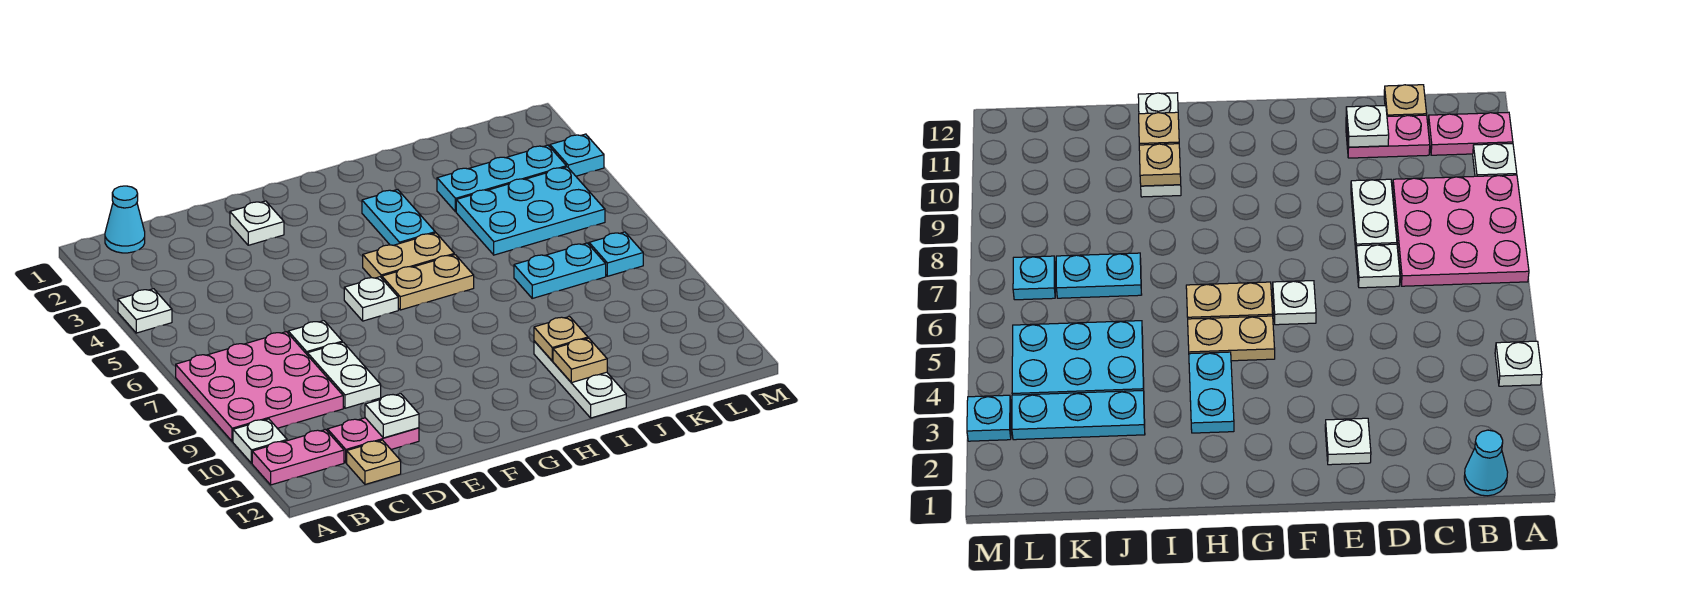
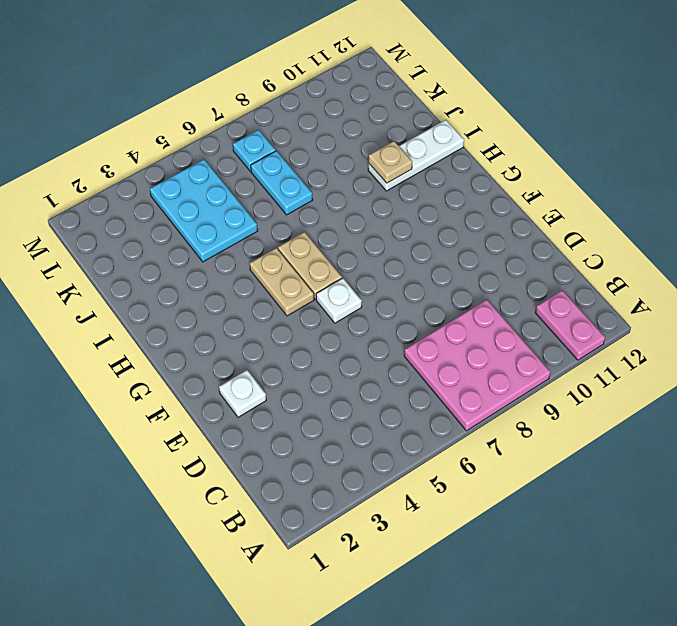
none -> white plate A4 level 1
none -> white plate A10 level 1
none -> cyan cone B1 level 1

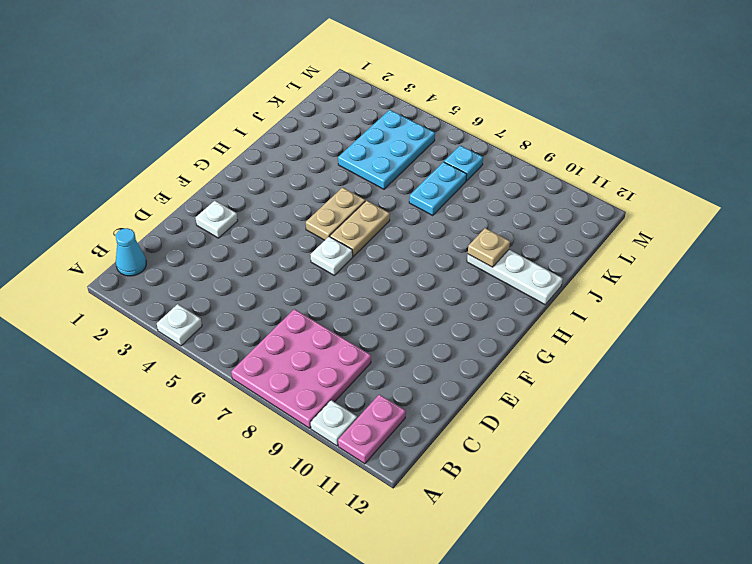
none -> pink plate C11:D11 level 1
none -> tan plate C12 level 1
none -> white plate D7 level 1

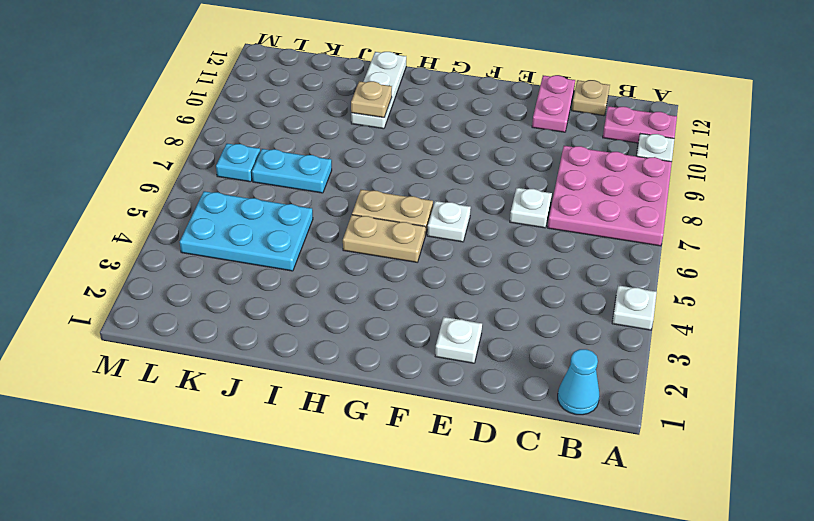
pink plate D11:D12 level 1 -> pink plate C11:D11 level 1
none -> white plate D8:D9 level 1
none -> cyan plate H3:H4 level 1
none -> cyan plate J3:L3 level 1

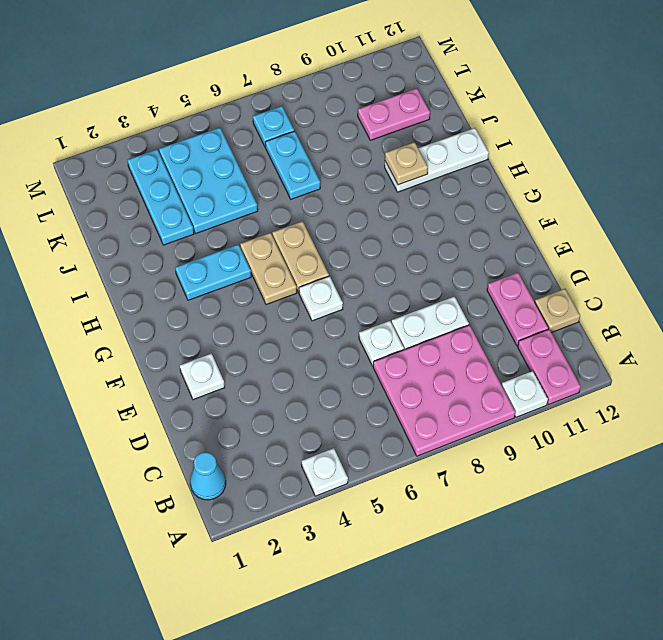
pink plate K10:K11 level 1 -> none
none -> cyan plate M3 level 1
none -> white plate D11 level 2
none -> tan plate I11 level 2

